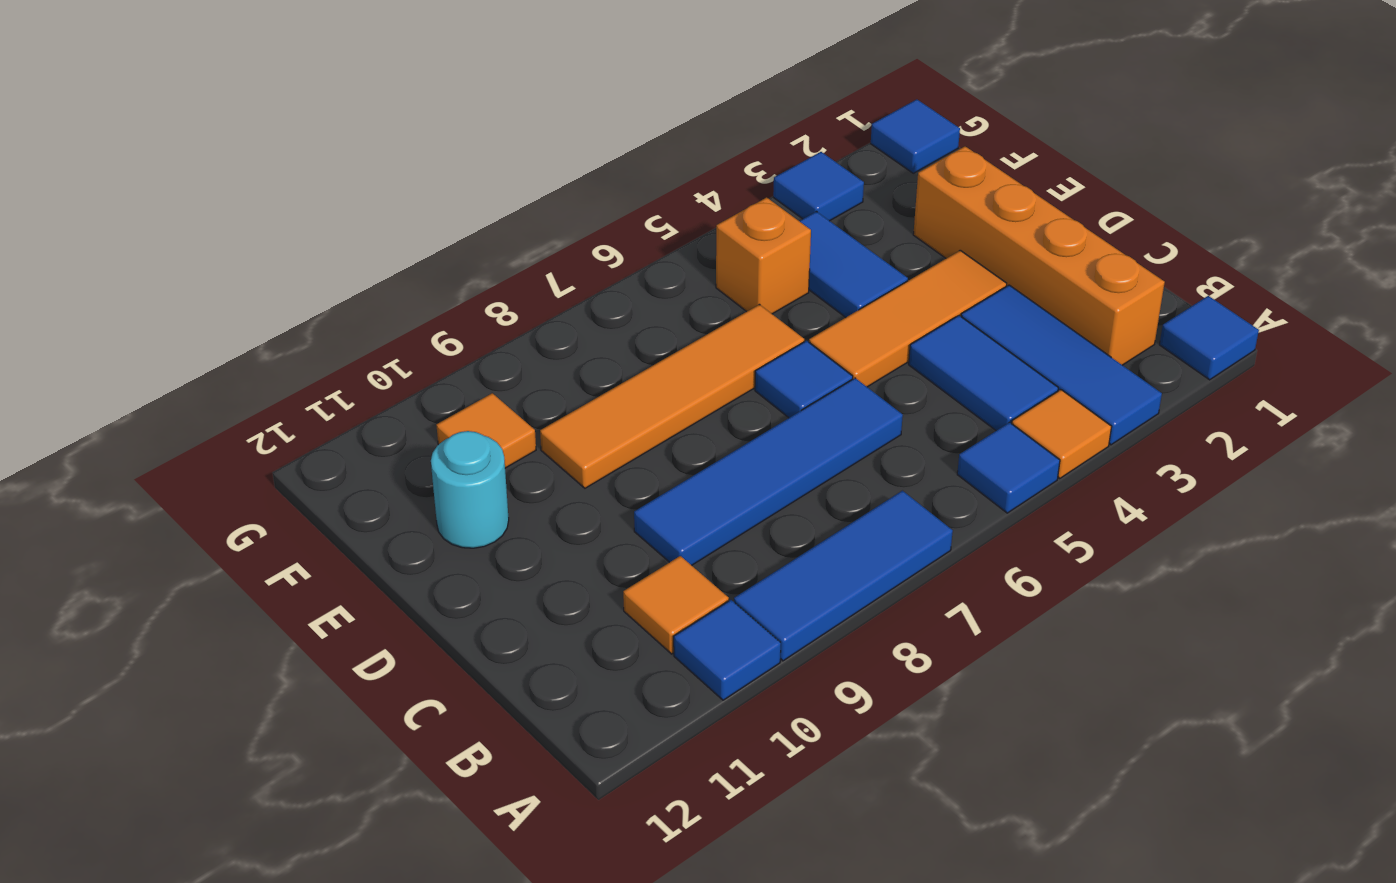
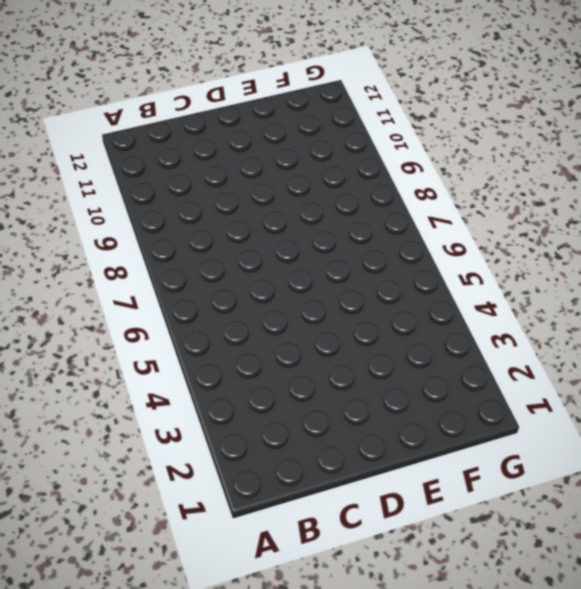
none -> blue tile A1 level 1
none -> blue tile A3:C3 level 1
none -> orange tile A4 level 1

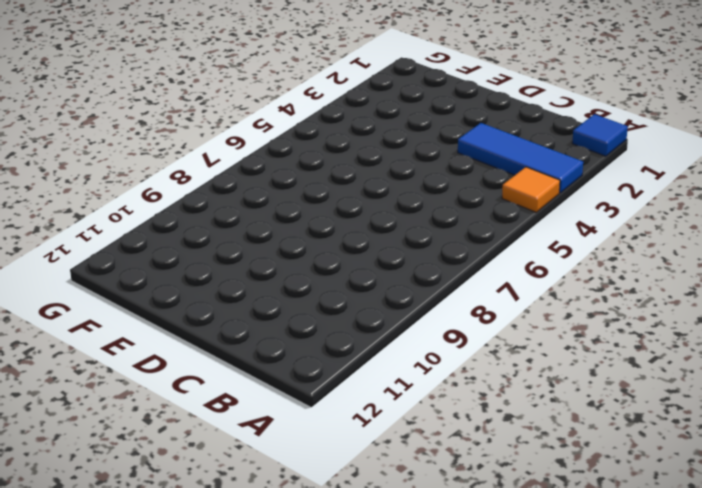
none -> blue tile A5 level 1
none -> blue tile A7:A9 level 1
none -> blue tile A10 level 1

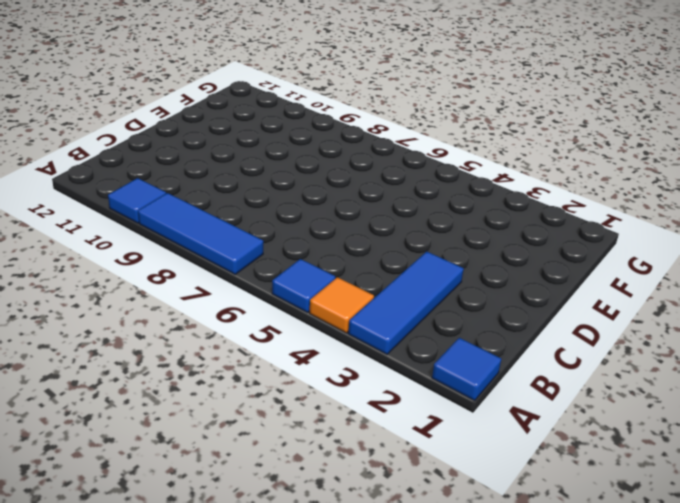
none -> orange brick B2:E2 level 1
none -> blue tile B4:C4 level 1
none -> orange tile B10 level 1

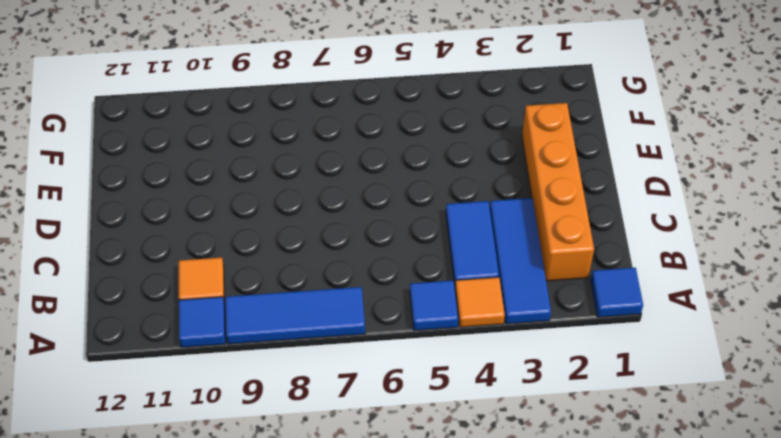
none -> blue tile C6:C9 level 1
none -> orange tile D3:D5 level 1
none -> blue tile D6 level 1

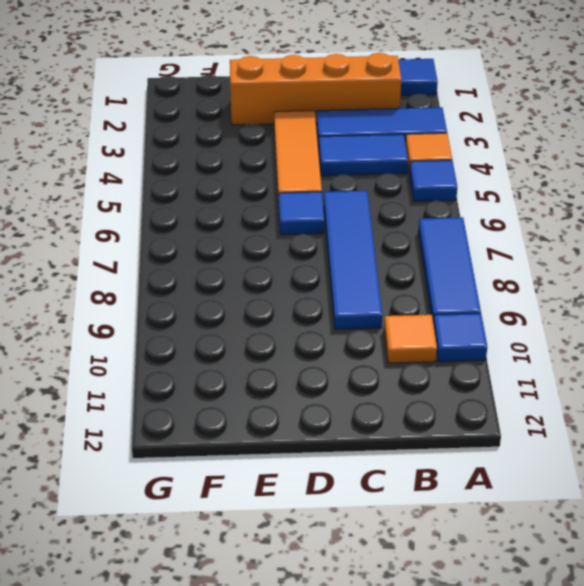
none -> blue tile E4:F4 level 1
none -> orange tile E6:E9 level 1
none -> cyan round brick E11 level 1

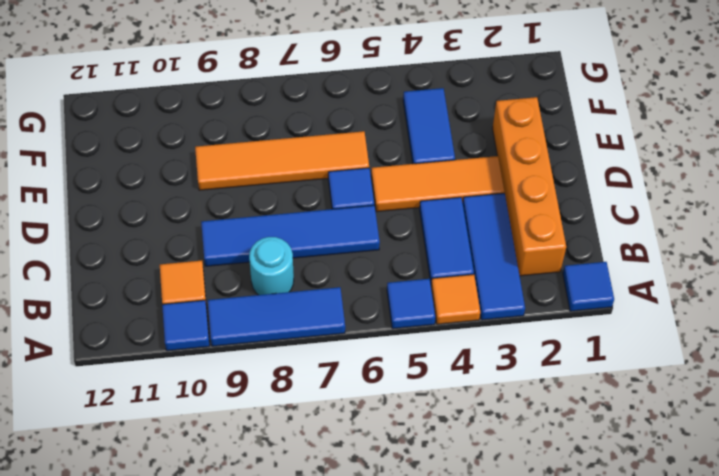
cyan round brick B8 level 1 -> cyan round brick E11 level 1
none -> orange brick F5 level 1
none -> orange tile F10 level 1
none -> blue tile G1 level 1

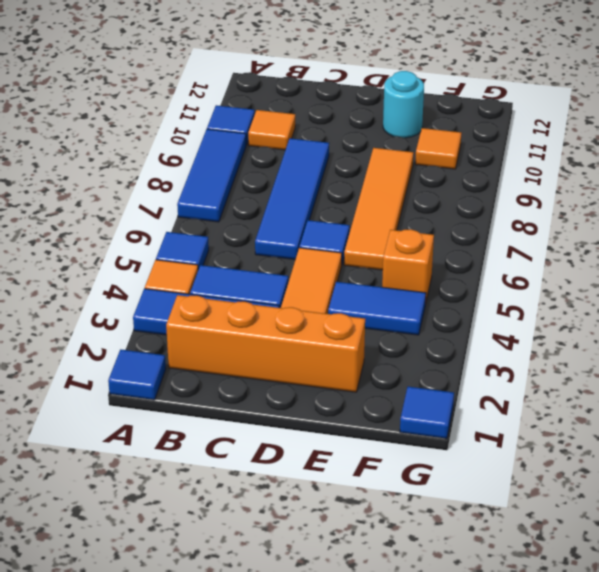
none -> blue tile G3 level 1

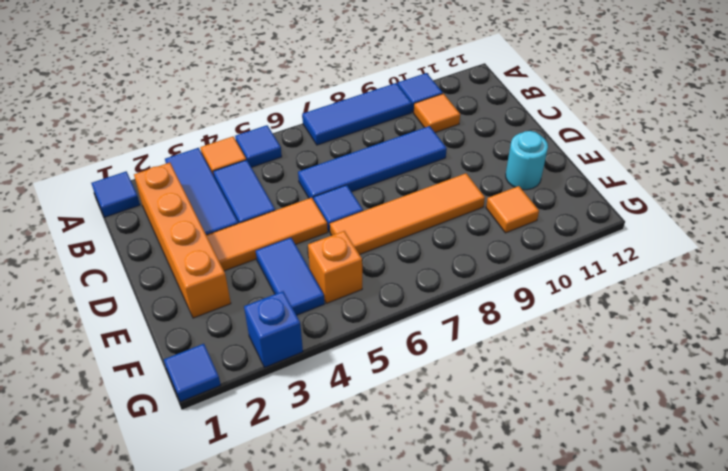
blue brick G3 level 1 -> blue tile G3 level 1

